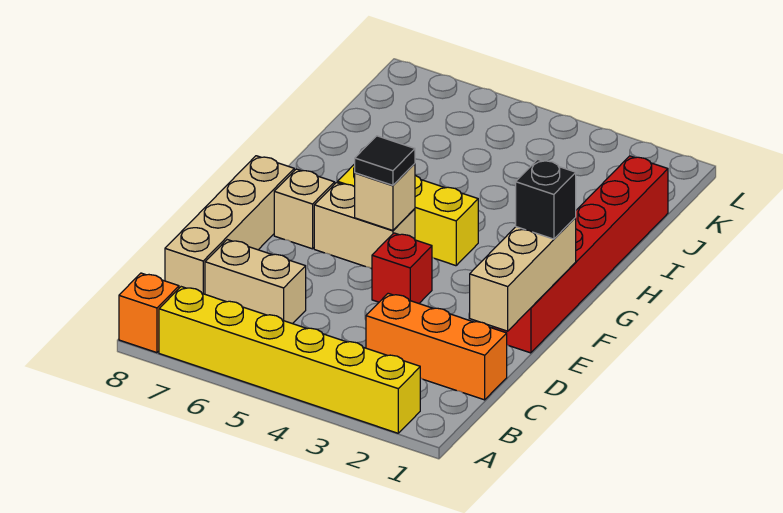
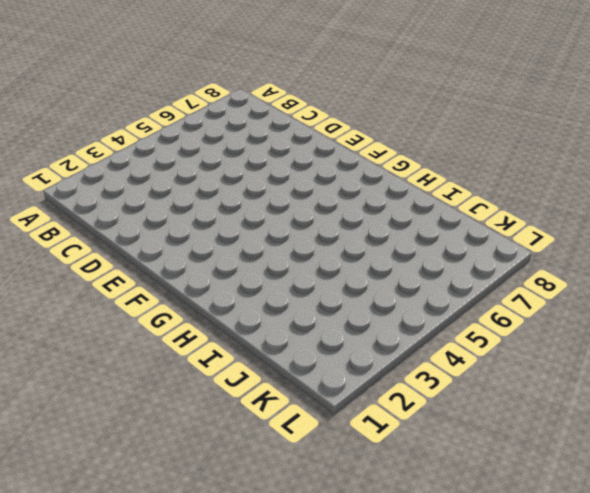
none -> yellow brick A2:A7 level 1
none -> orange brick A8 level 1
none -> orange brick C1:C3 level 1

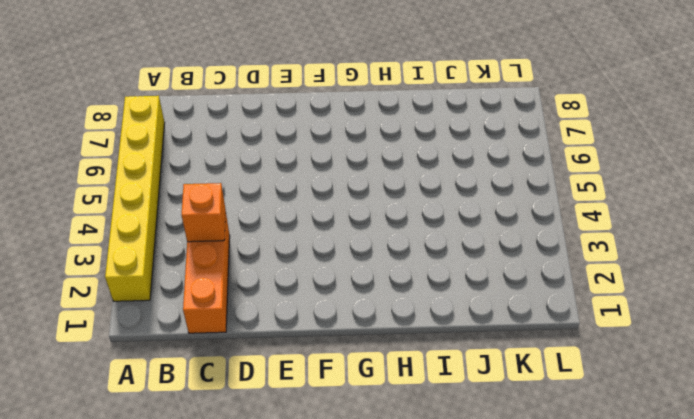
orange brick C3 level 2 -> orange brick A8 level 1
none -> tan brick C6:C7 level 1
none -> tan brick C8:F8 level 1
none -> red brick E1:J1 level 1

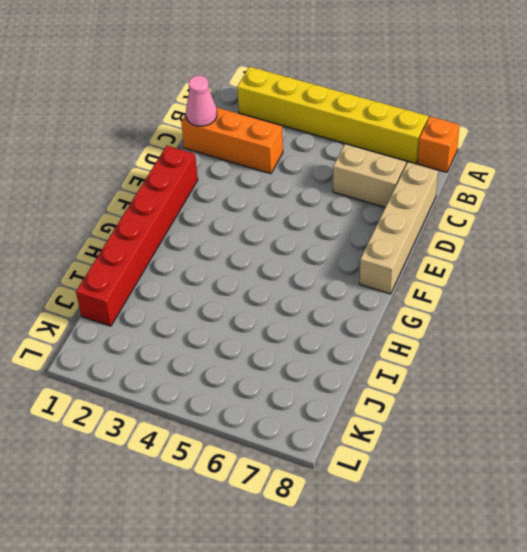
pink cone C1 level 2 -> none
none -> red brick E4 level 1
none -> tan brick F5:F6 level 1
none -> tan brick F7 level 1

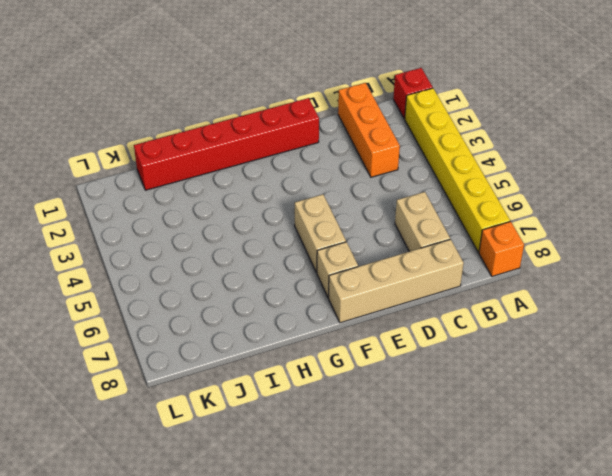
red brick A1 level 1 -> red brick E4 level 1
none -> yellow brick G4:G6 level 1
none -> tan brick D1:F1 level 2
none -> tan brick F5 level 2

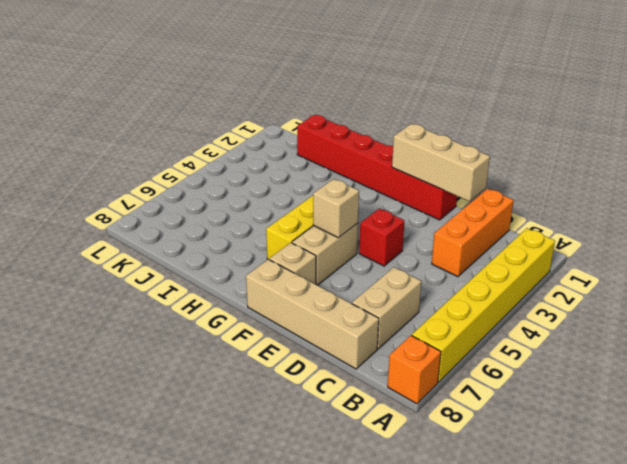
none -> black brick F1 level 3
none -> black tile F5 level 3

